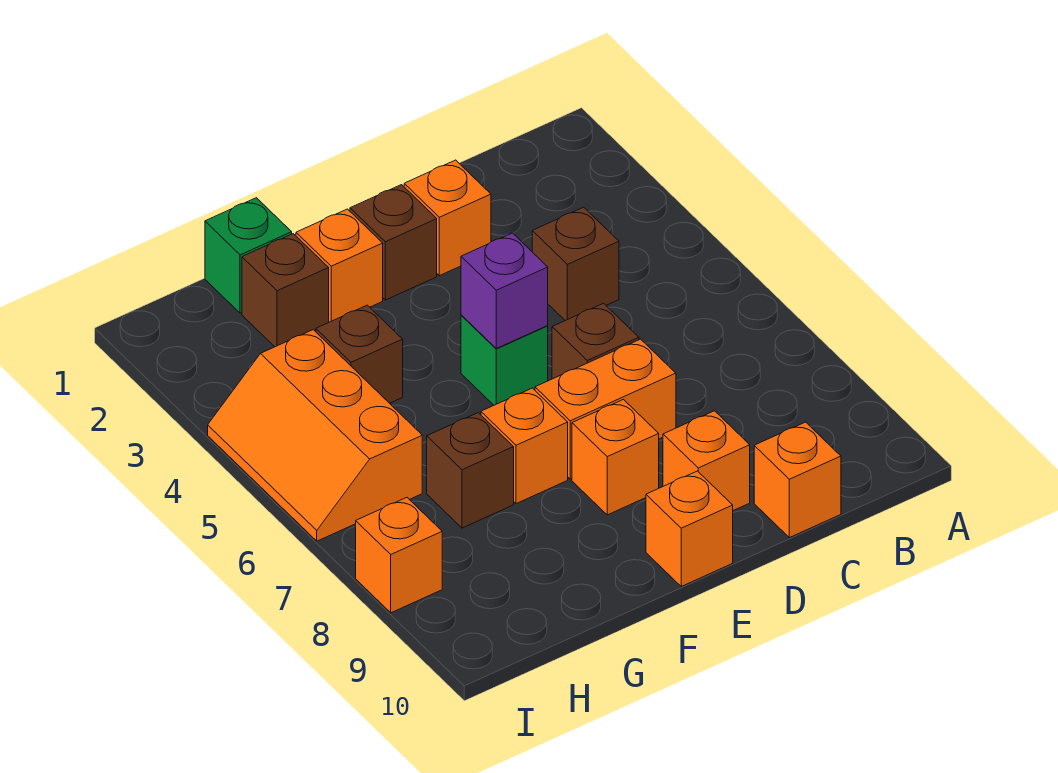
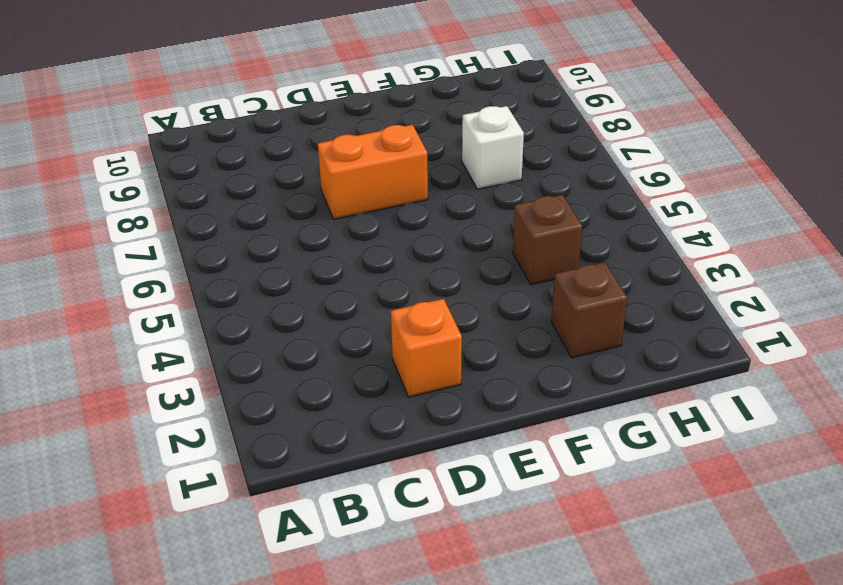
white brick G7 level 1 -> brown brick G7 level 1
none -> brown brick C4 level 1
none -> orange brick C10 level 1
none -> brown brick D6 level 1

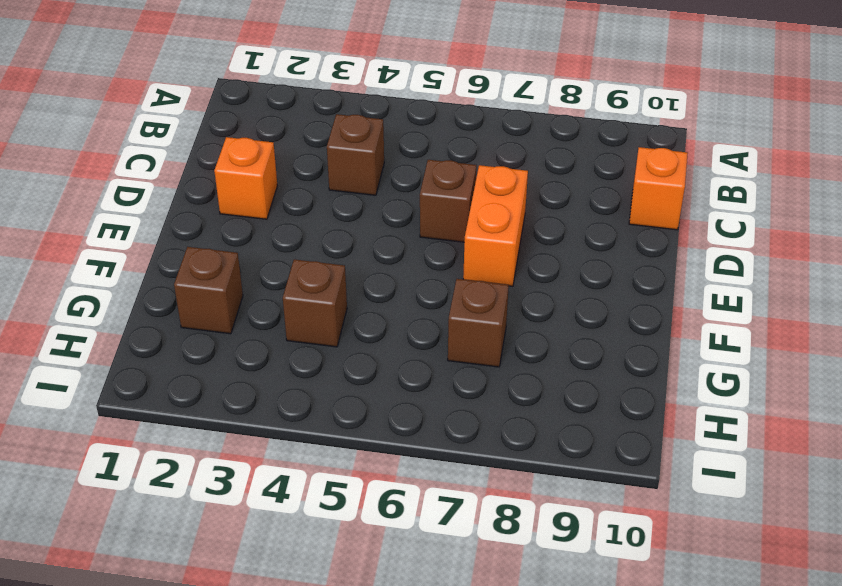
none -> orange brick D9 level 1
none -> brown brick E2 level 1
none -> green brick E5 level 1

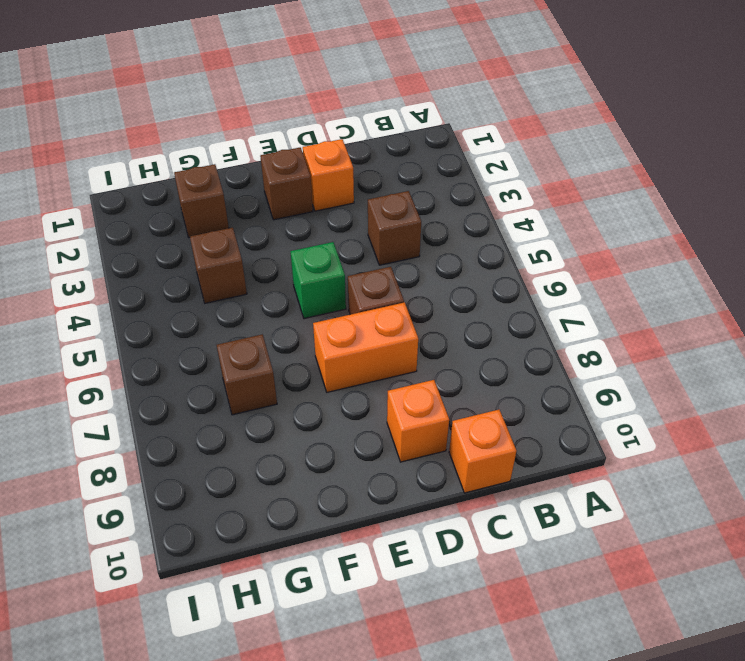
none -> orange brick E8 level 1
none -> orange brick E10 level 1
none -> orange brick F2 level 1

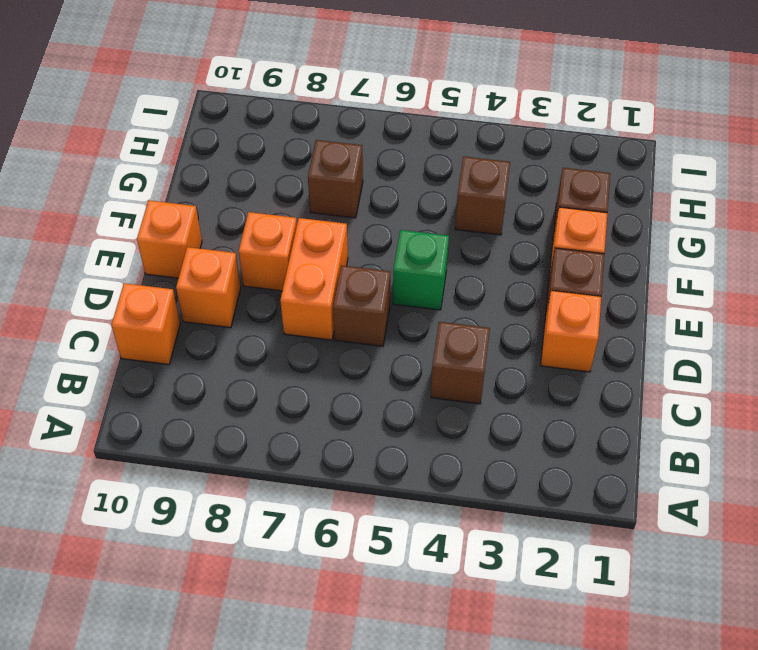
none -> orange brick F7 level 1
none -> green brick G1 level 1
none -> orange slope H4:I6 level 1 top H

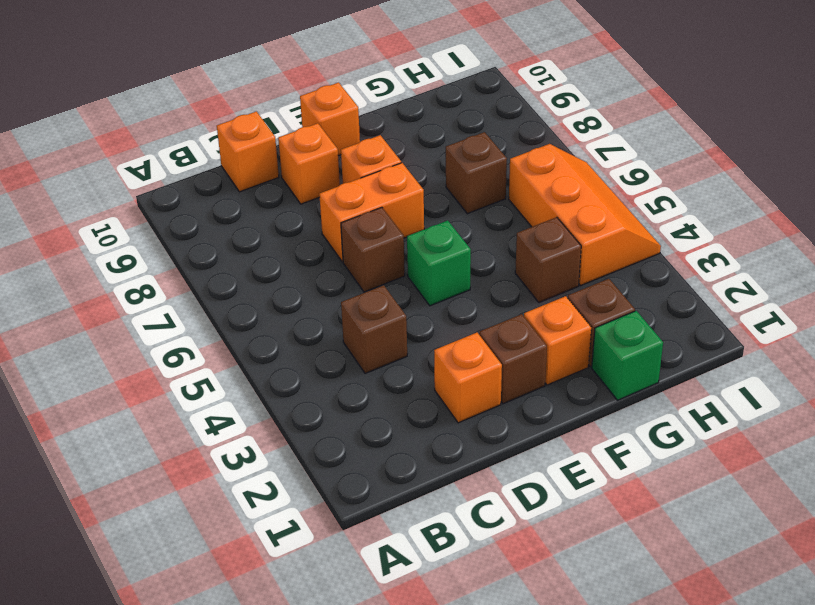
none -> orange brick F7 level 1
none -> orange brick I8 level 1
none -> purple brick E5 level 2

